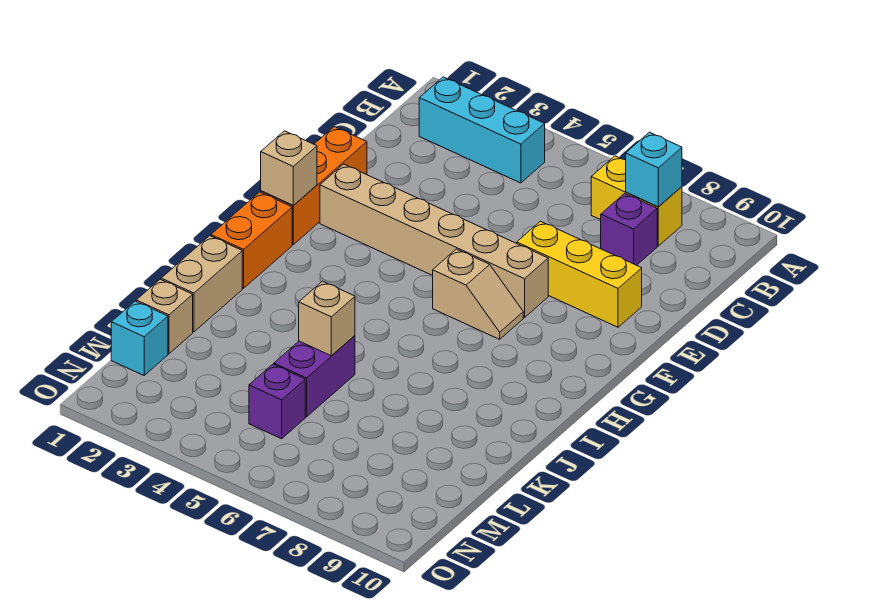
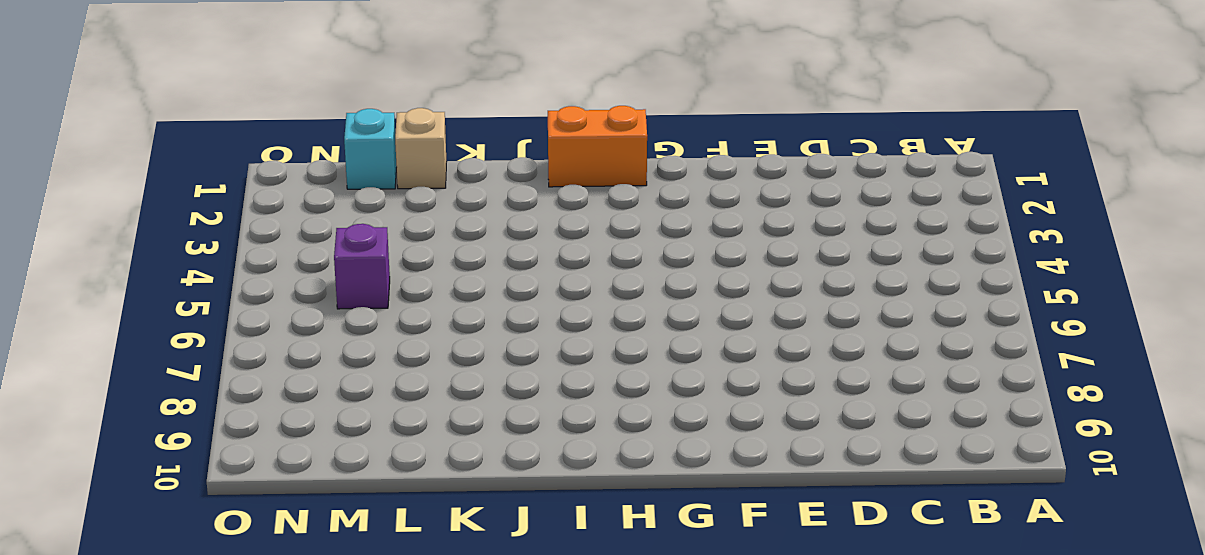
none -> cyan brick B2:B4 level 1
none -> yellow brick B7:B8 level 1
none -> purple brick C8 level 1

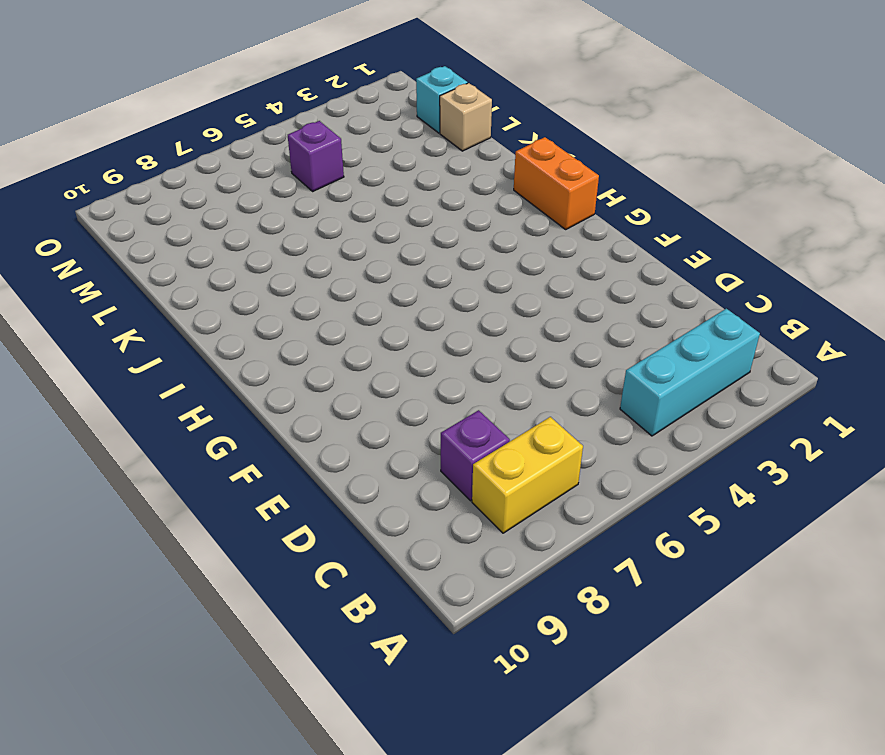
none -> orange brick E1:G1 level 1
none -> yellow brick E7:E9 level 1
none -> tan brick F2:F7 level 1

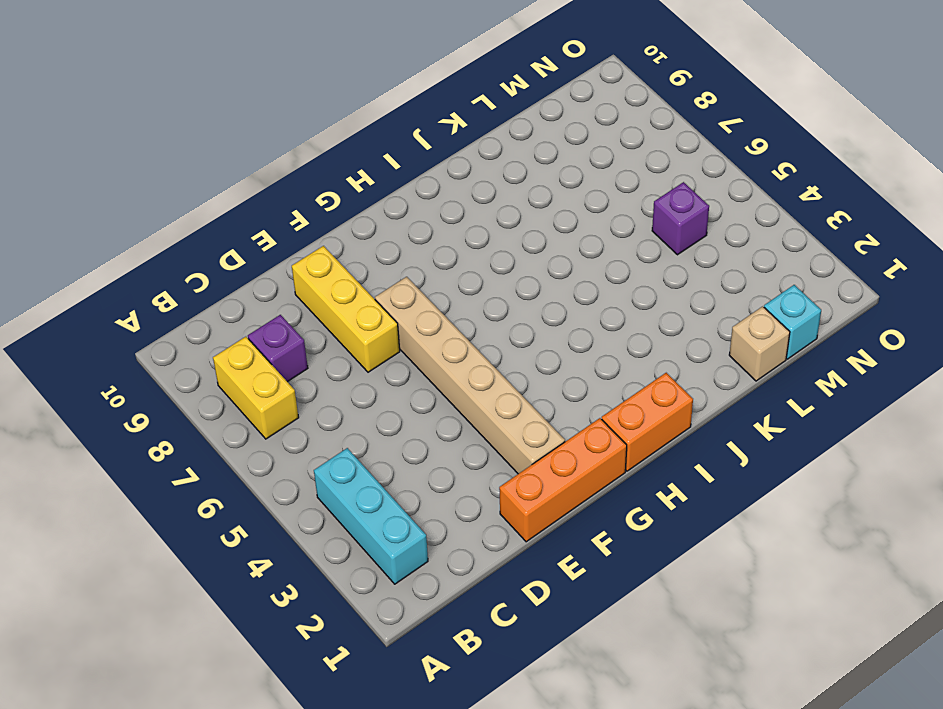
none -> tan slope G6:G7 level 1 top 6
none -> tan brick J1:K1 level 1
none -> purple brick K5:L5 level 1

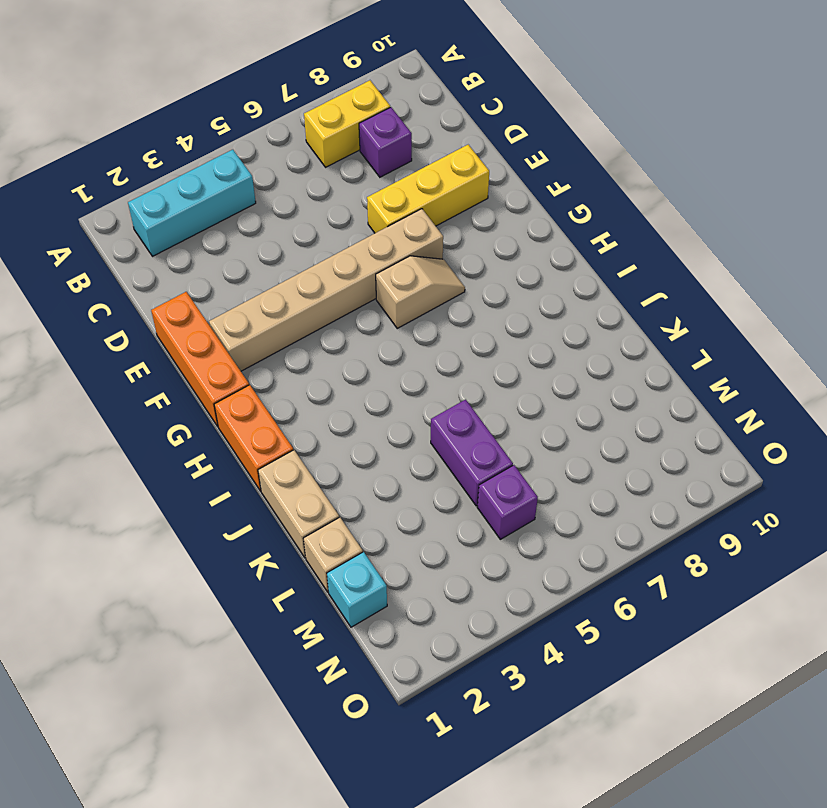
none -> cyan brick B8 level 2
none -> tan brick G1 level 2
none -> tan brick K5 level 2

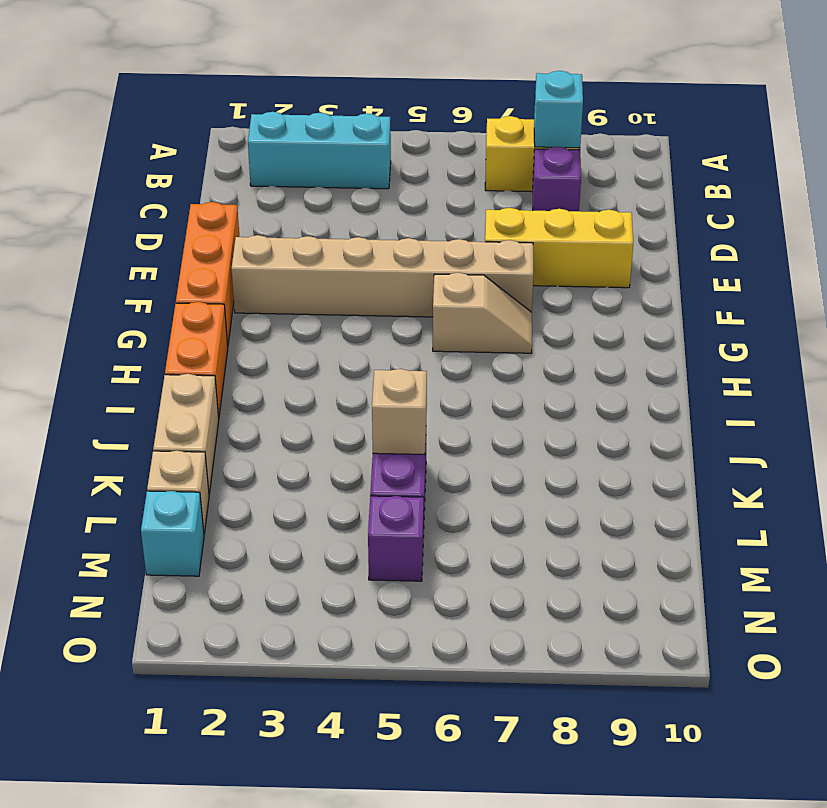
none -> tan brick G1 level 2

